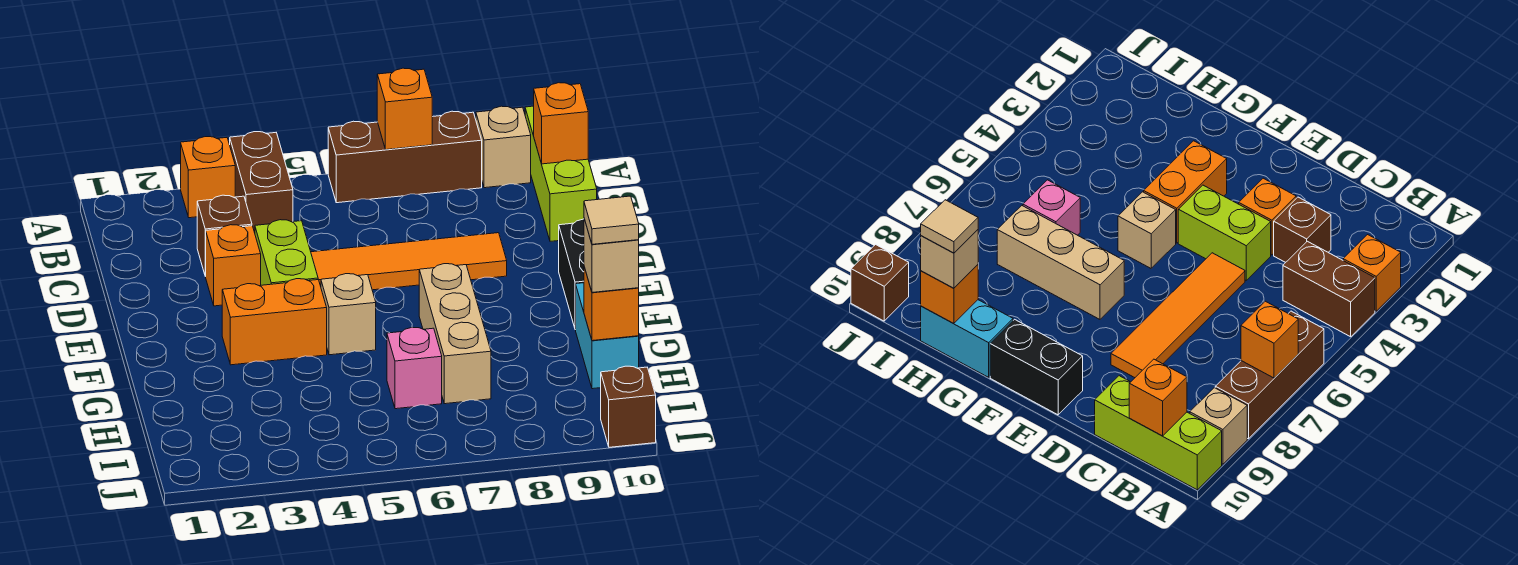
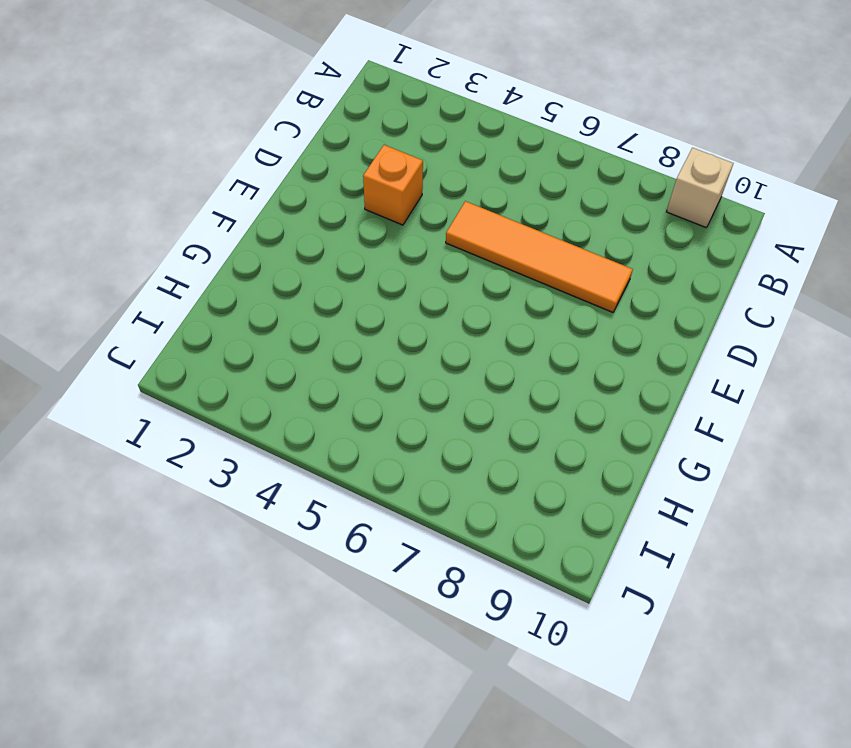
none -> orange brick A3 level 1
none -> brown brick A4:B4 level 1
none -> brown brick A6:A8 level 1

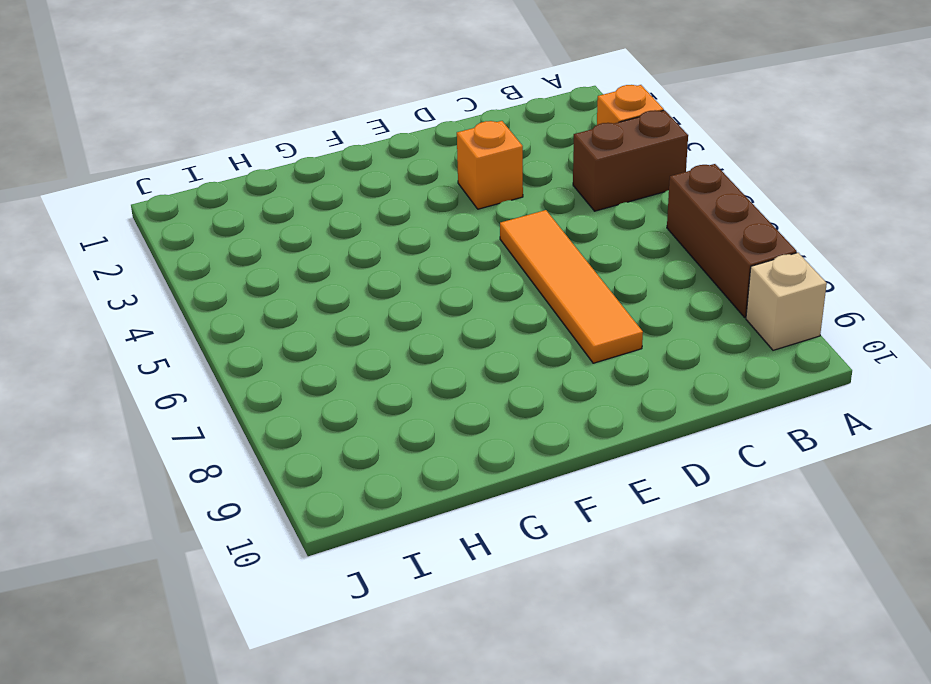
none -> lime brick A10:C10 level 1
none -> brown brick C3 level 1
none -> lime brick D4:E4 level 1

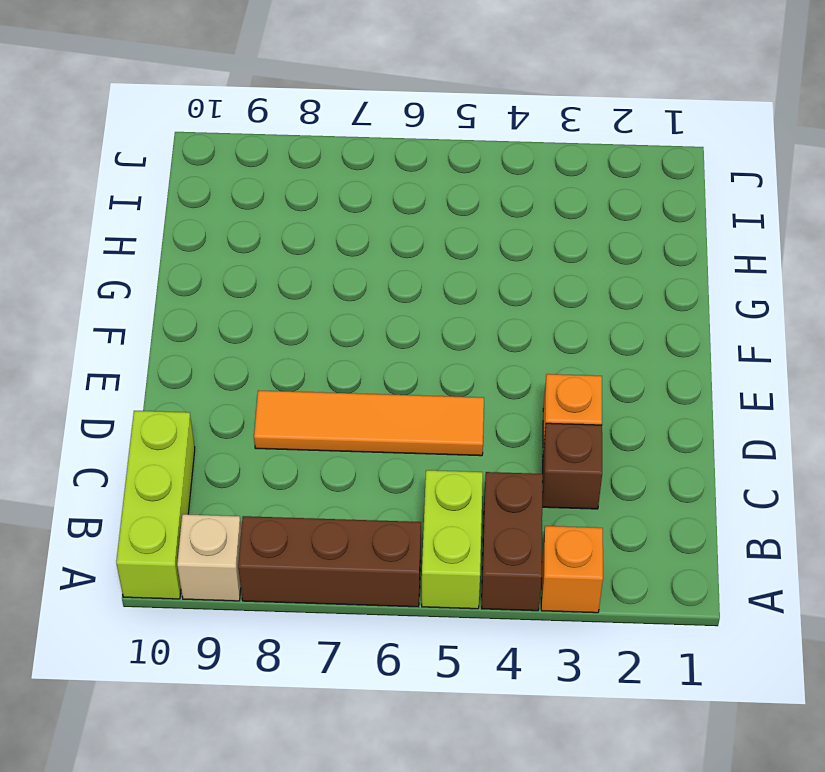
lime brick A5:B5 level 1 -> lime brick D4:E4 level 1
none -> black brick E10:F10 level 1
none -> orange brick F3:F4 level 1
none -> tan brick F5 level 1

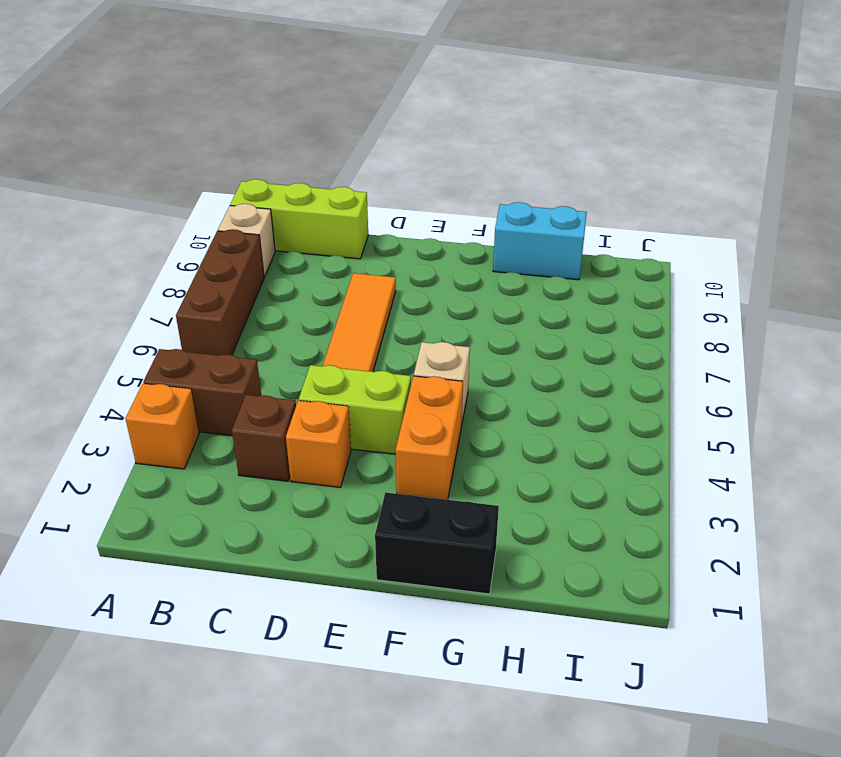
black brick F1:G1 level 1 -> black brick E10:F10 level 1
none -> tan brick F7:H7 level 1
none -> pink brick H6 level 1
none -> brown brick J10 level 1

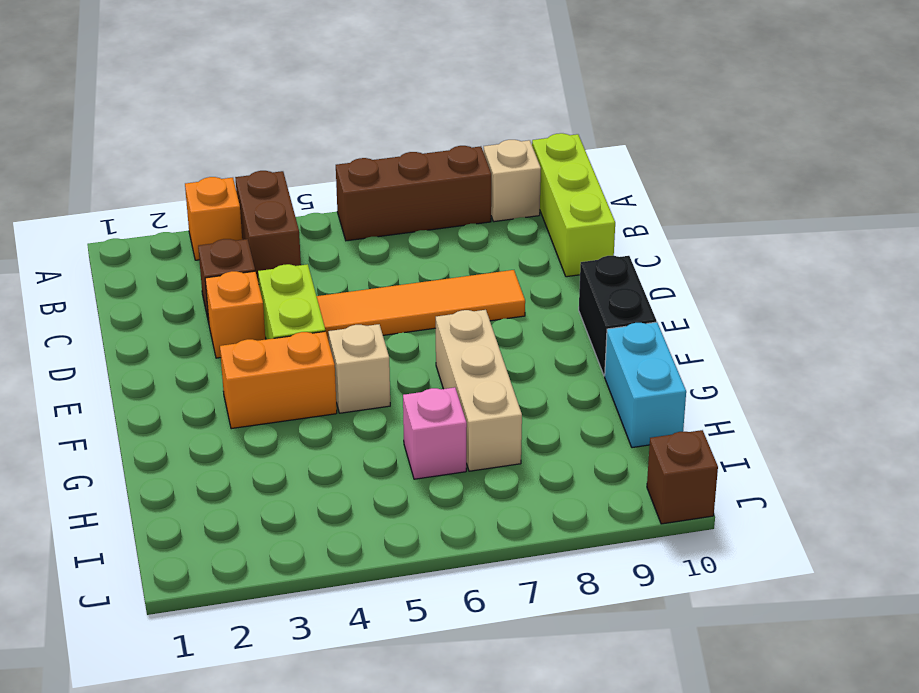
none -> orange brick A7 level 2
none -> orange brick B10 level 2
none -> orange brick H10 level 2

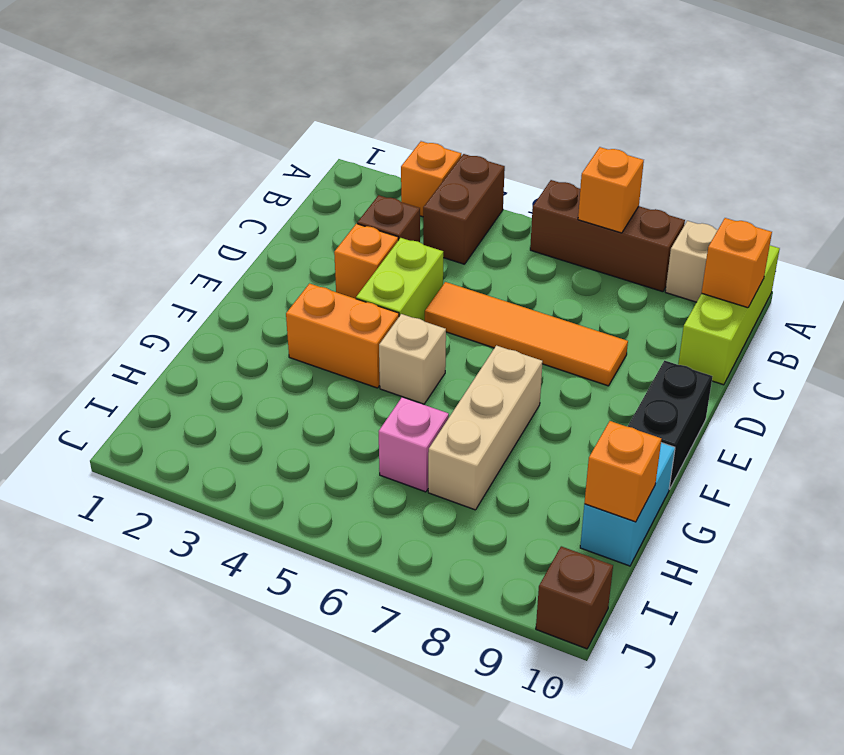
none -> tan brick H10 level 3
none -> tan tile H10 level 4

